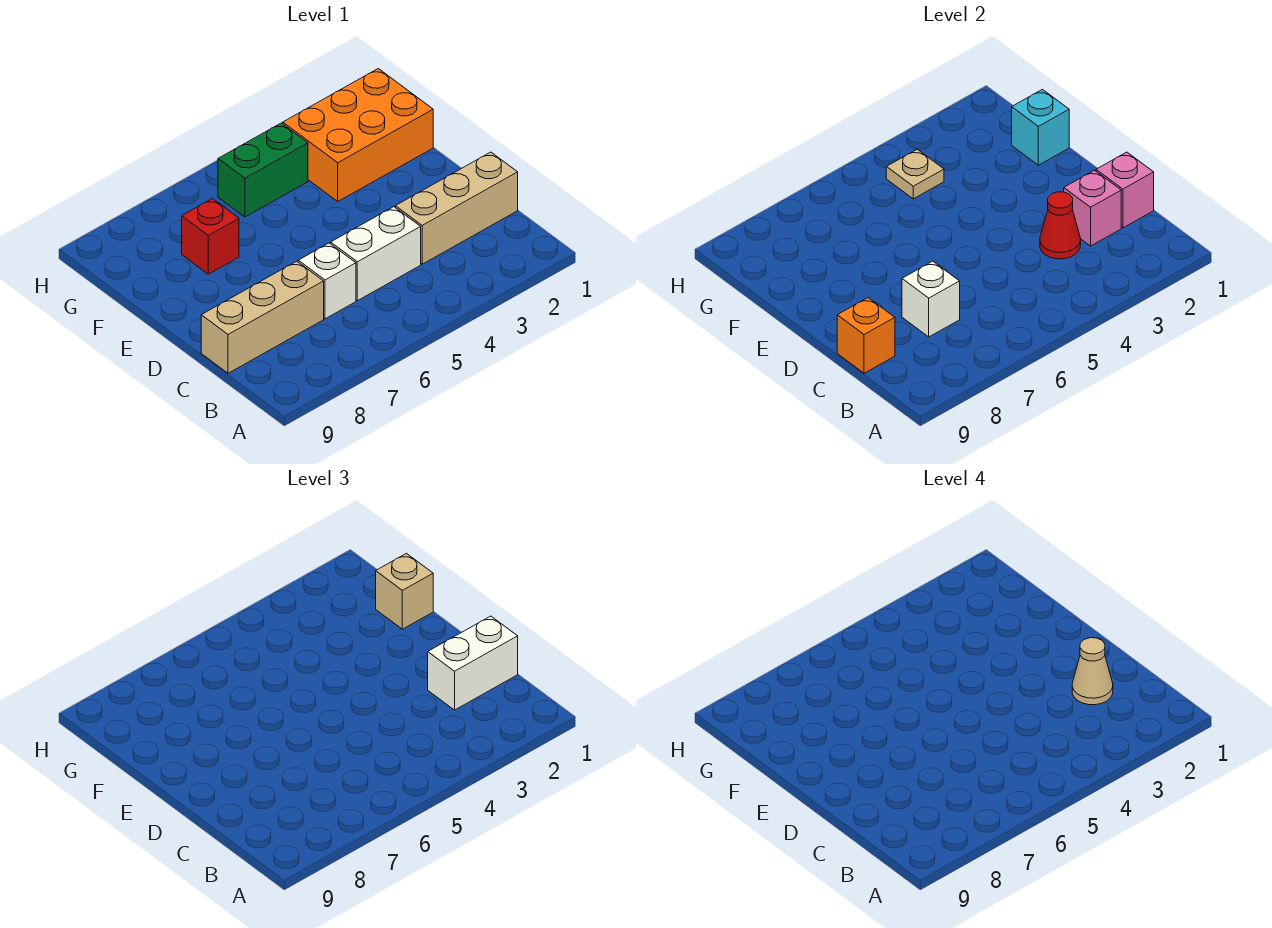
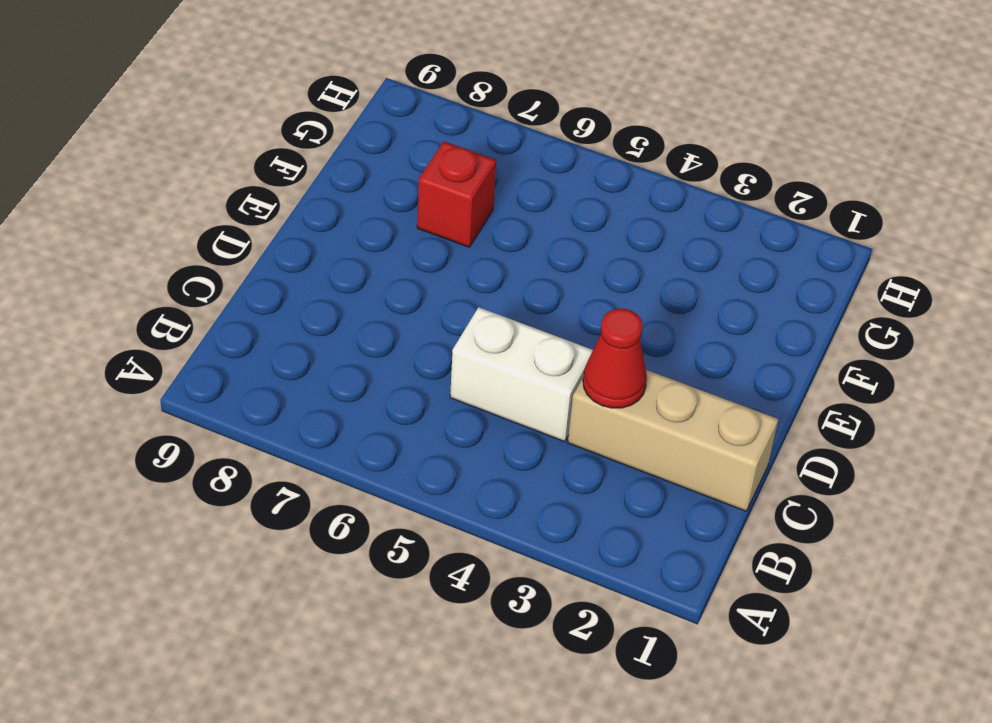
none -> white brick C6 level 1
none -> tan brick C7:C9 level 1
none -> orange brick F1:G3 level 1

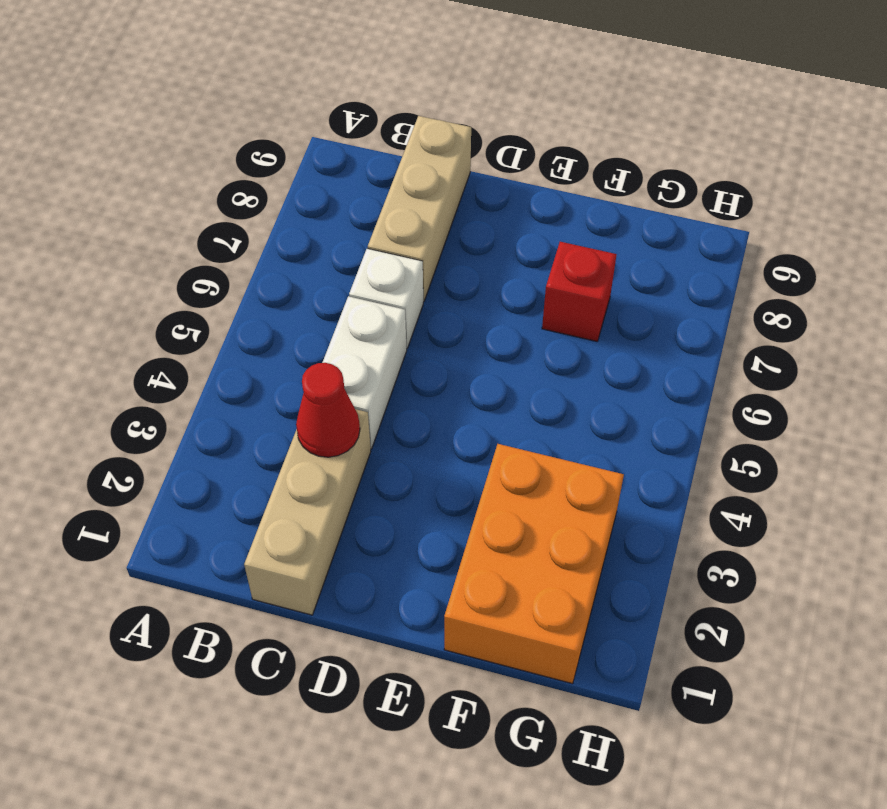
none -> green brick G4:G5 level 1
none -> pink brick C1 level 2
none -> pink brick C2 level 2

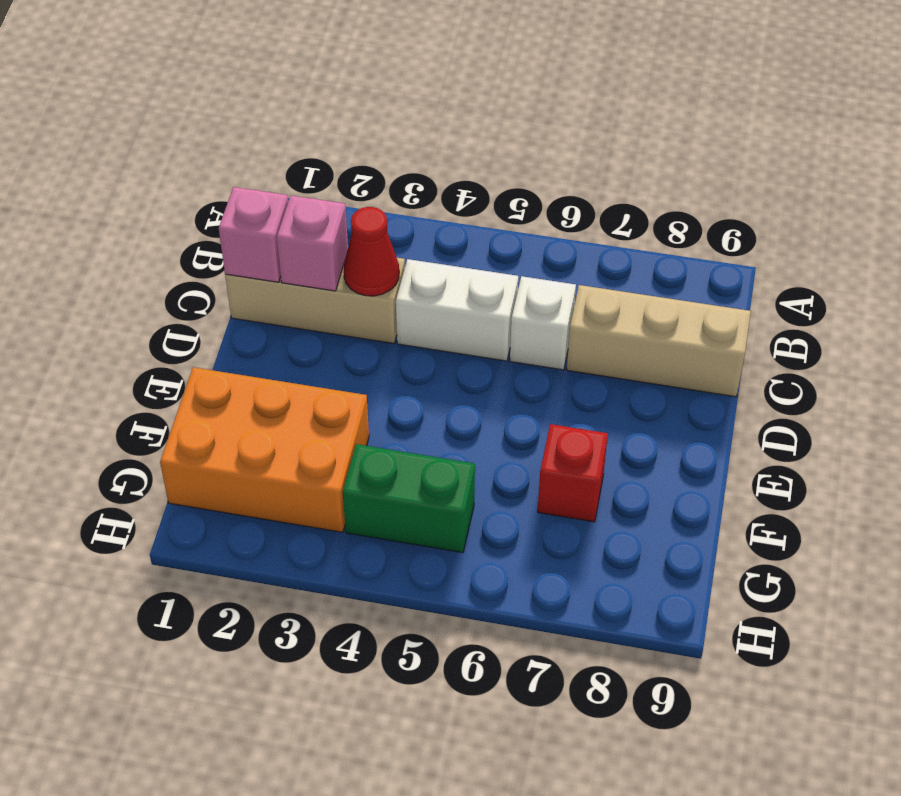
none -> white brick C7 level 2
none -> orange brick C9 level 2
none -> cyan brick F1 level 2

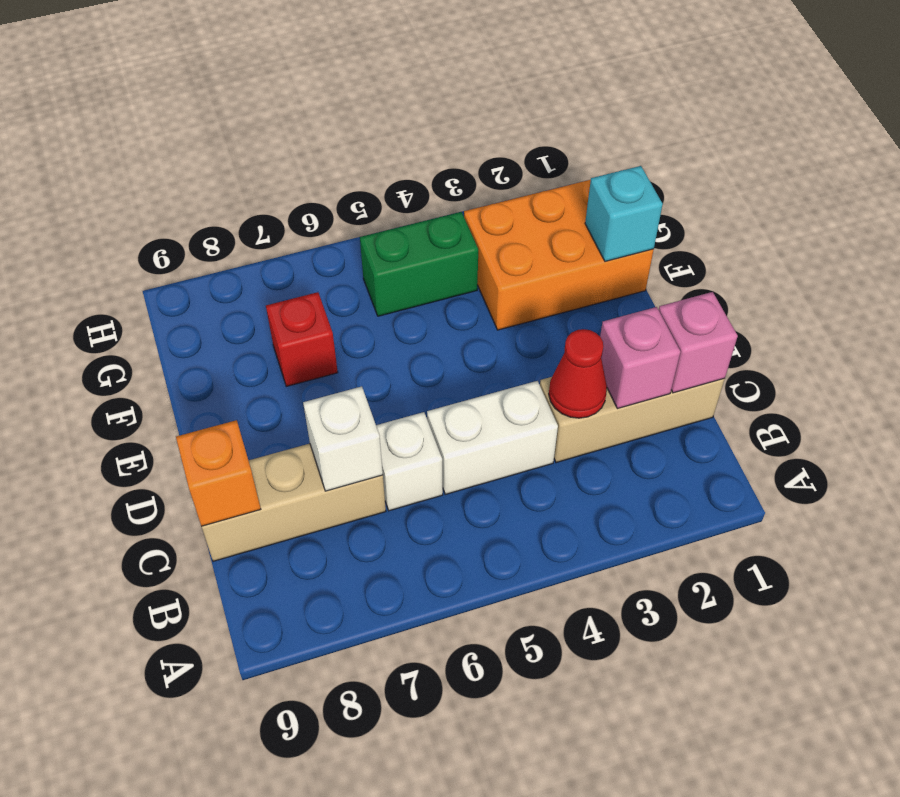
none -> tan plate G4 level 2
none -> white brick C1:C2 level 3
none -> tan brick F1 level 3

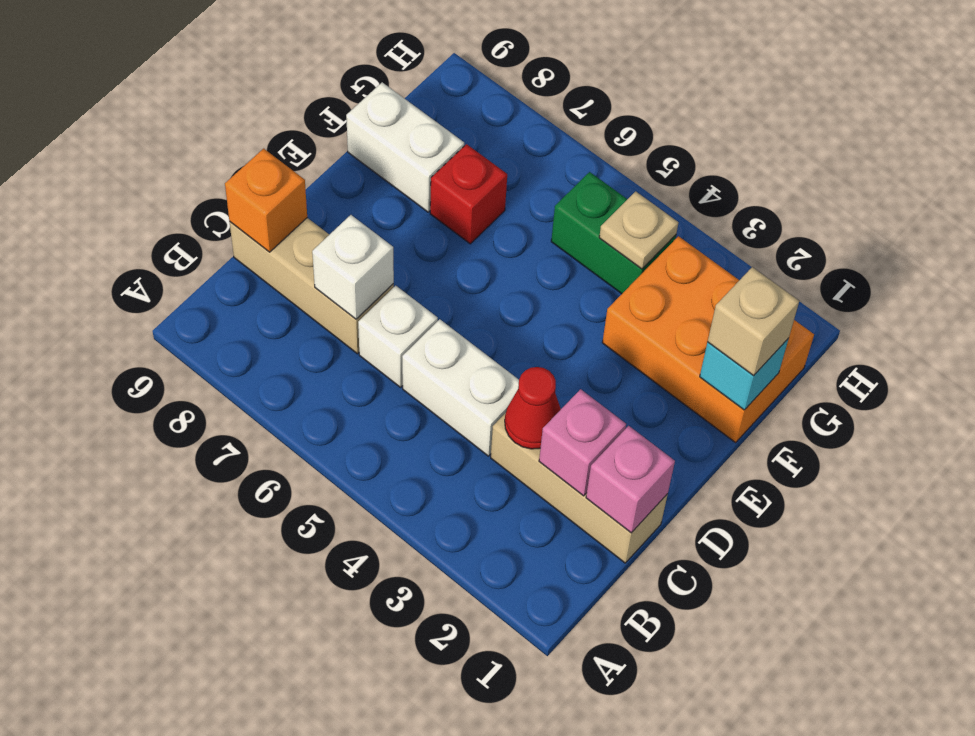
white brick F8:F9 level 1 -> white brick C1:C2 level 3
none -> tan cone C2 level 4

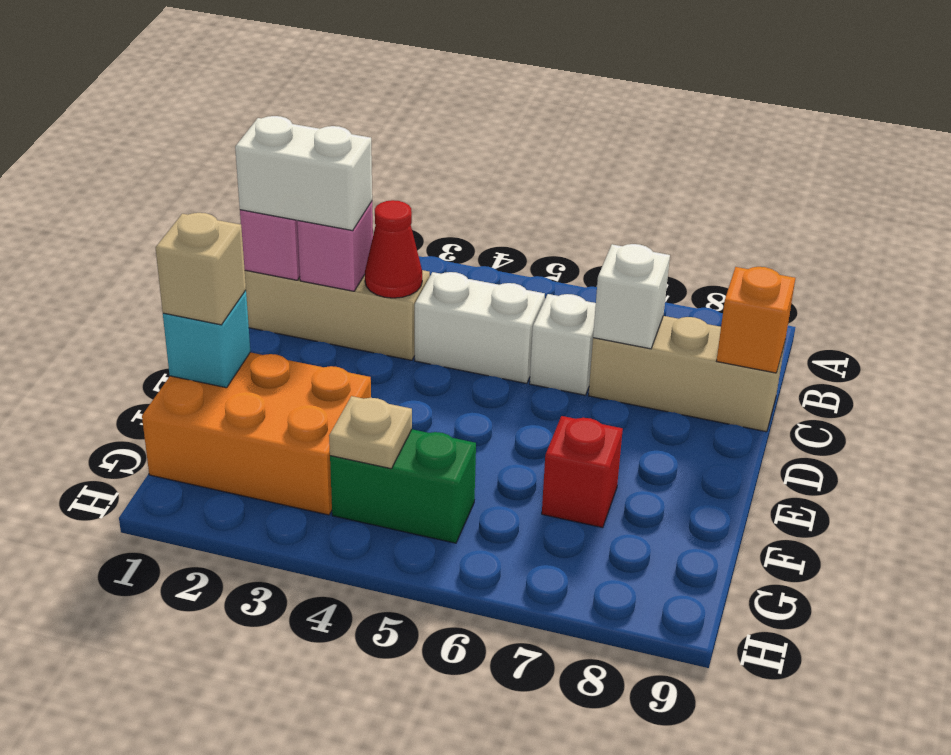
none -> tan cone C2 level 4

